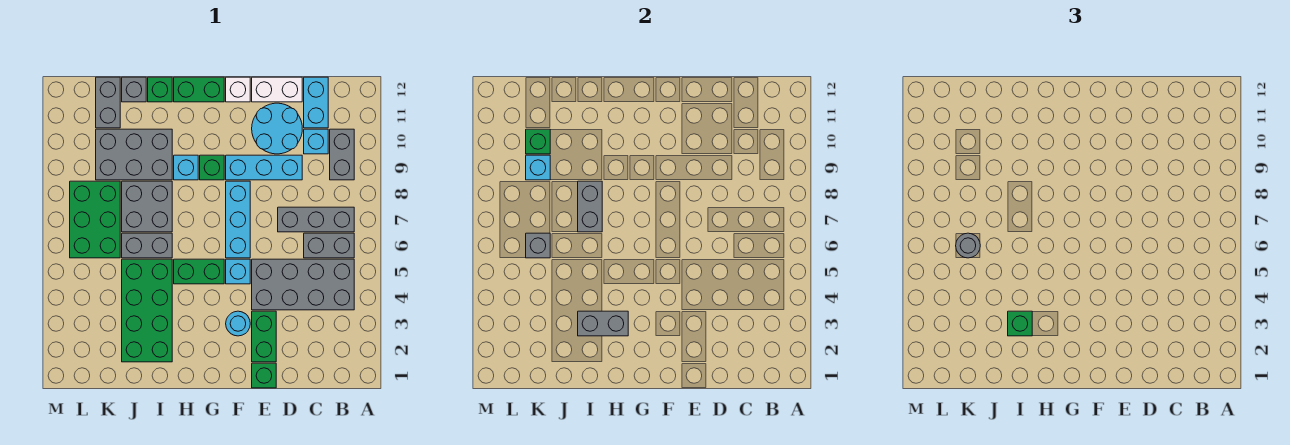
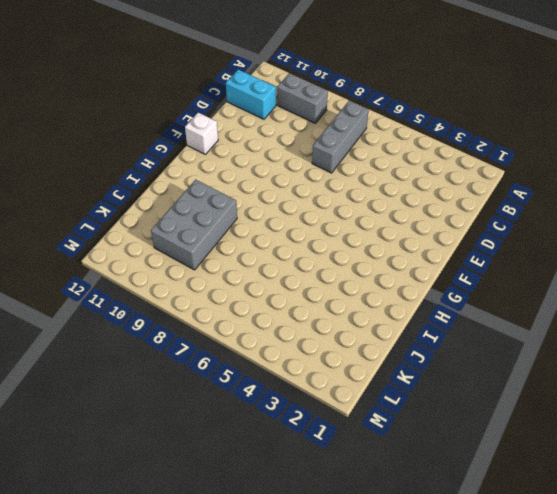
none -> grey brick B4:E5 level 1
none -> grey brick B6:C6 level 1
none -> cyan brick C10 level 1
none -> cyan brick D9:F9 level 1

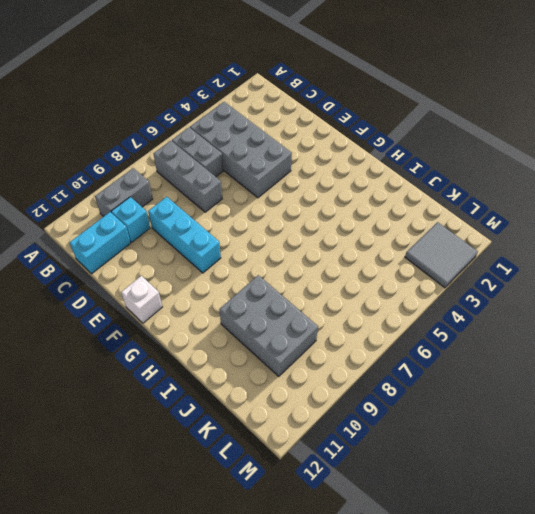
grey tile L2:M3 level 1 -> none
none -> cyan round brick D10:E11 level 1
none -> white brick D12:E12 level 1
none -> green brick E1 level 1
none -> green brick E2:E3 level 1

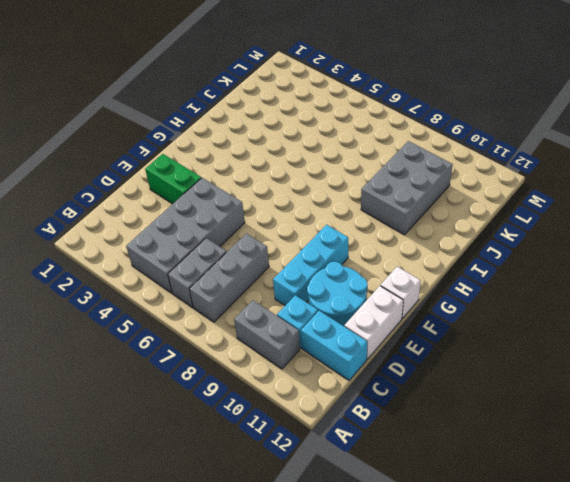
none -> green brick E1 level 1
none -> cyan round brick F3 level 1
none -> cyan brick F5 level 1
none -> cyan brick F6:F8 level 1

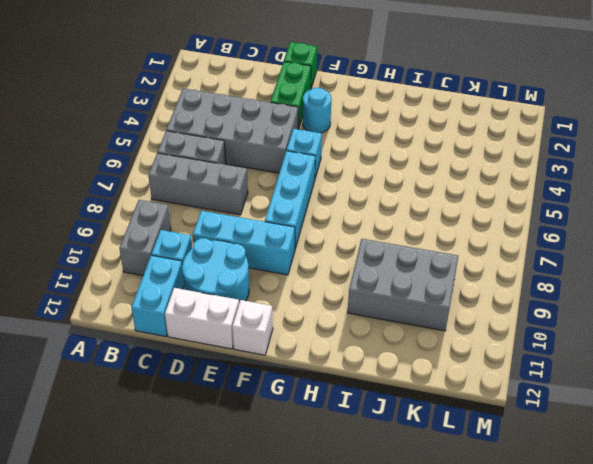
none -> green brick G5:H5 level 1
none -> green brick G9 level 1
none -> green brick G12:H12 level 1
none -> cyan brick H9 level 1

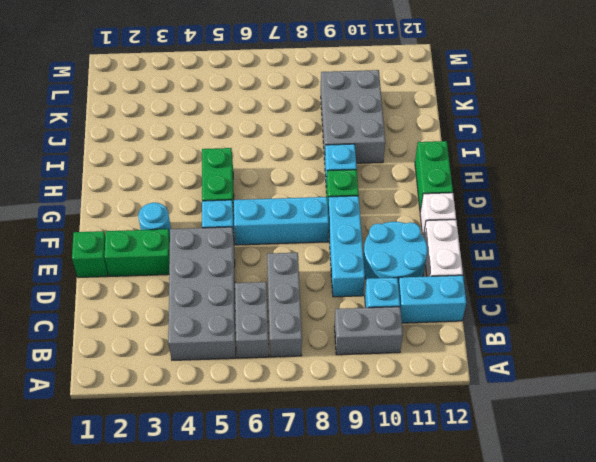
none -> green brick I2:J5 level 1
none -> grey brick I6:J6 level 1
none -> grey brick I7:J8 level 1
none -> green brick I12 level 1

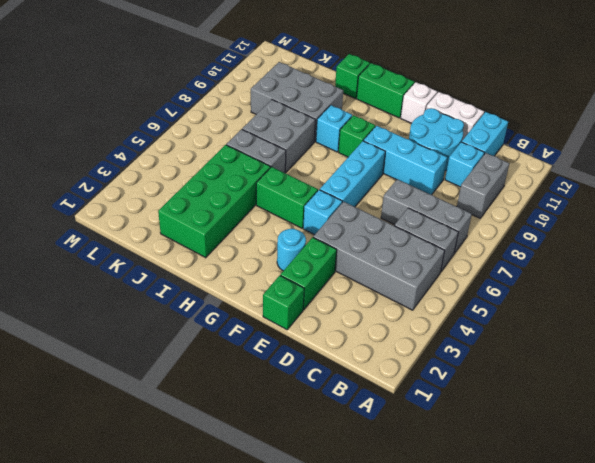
none -> grey brick J12 level 1
none -> green brick K6:L8 level 1
none -> grey brick K11:K12 level 1
none -> grey brick H3:I3 level 2

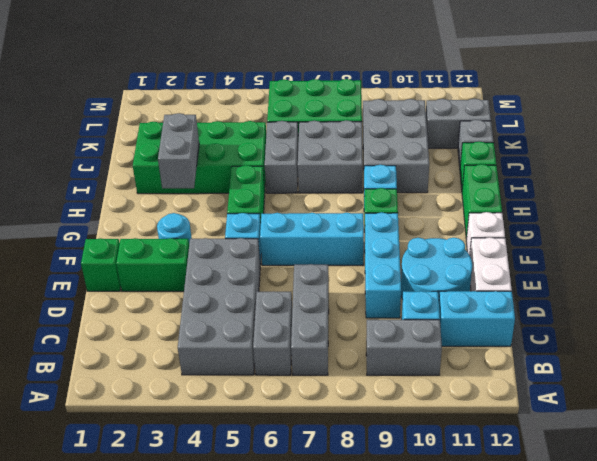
none -> grey brick I7:I8 level 2
none -> grey brick K6 level 2
none -> cyan brick K9 level 2
none -> green brick K10 level 2

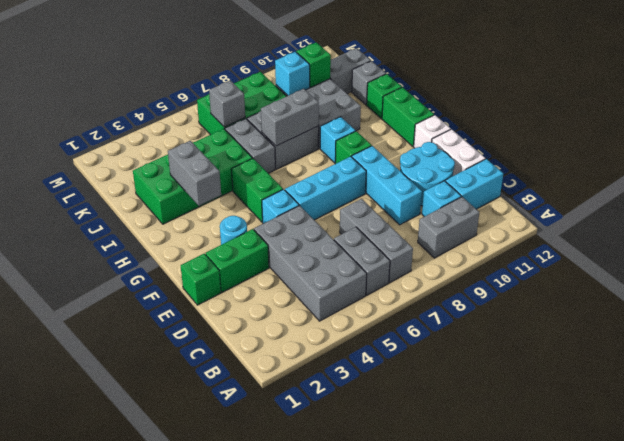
none -> green brick I3 level 3
none -> grey round brick K6 level 3

